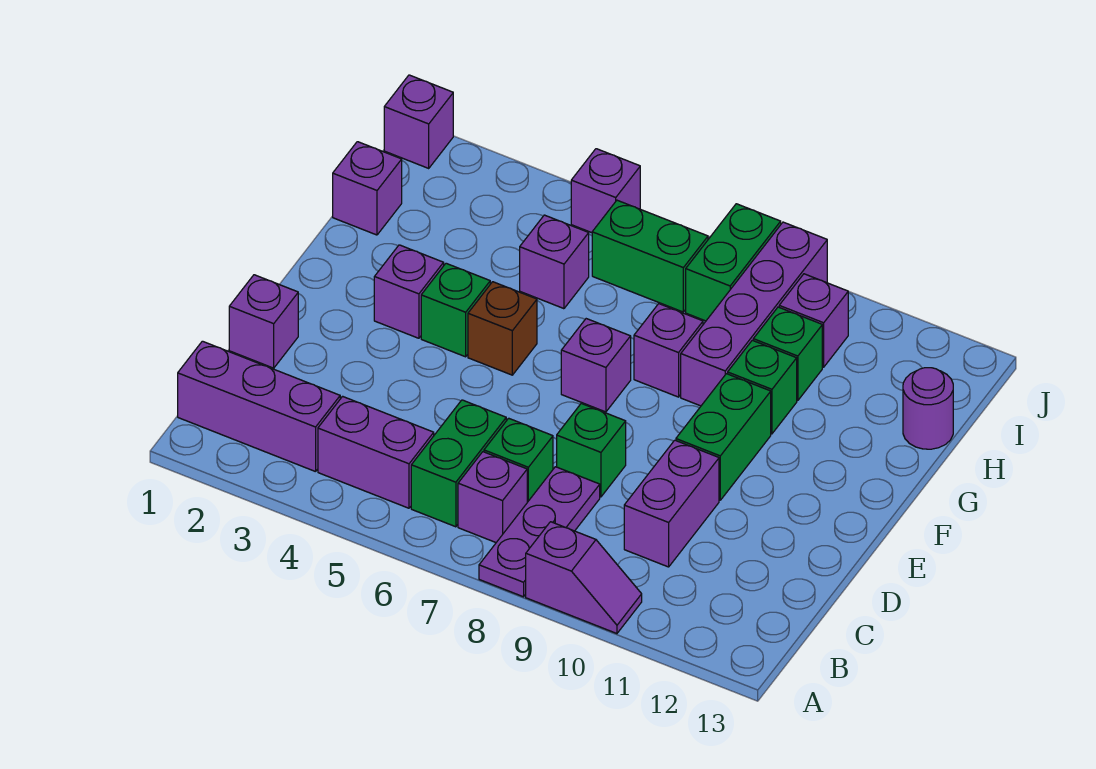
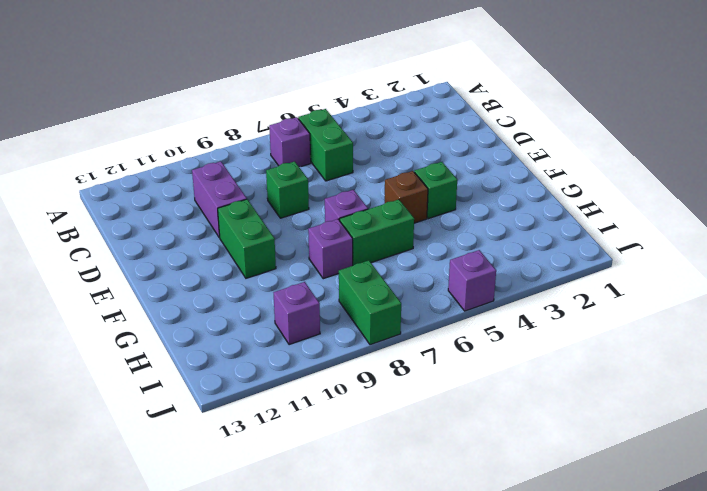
green brick G6:G7 level 1 -> green brick I6:I7 level 1
none -> purple plate A8:C8 level 1
none -> purple slope A9:A10 level 1 top 9
none -> purple brick B1:B3 level 1

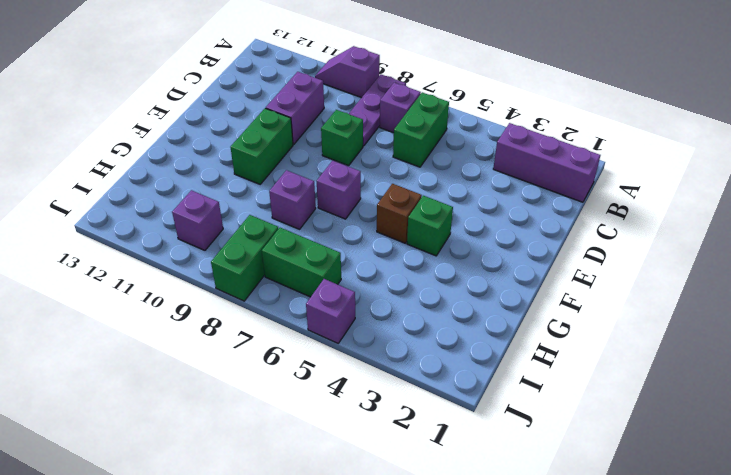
none -> purple brick B4:B5 level 1
none -> green brick C7 level 1
none -> purple brick D1 level 1

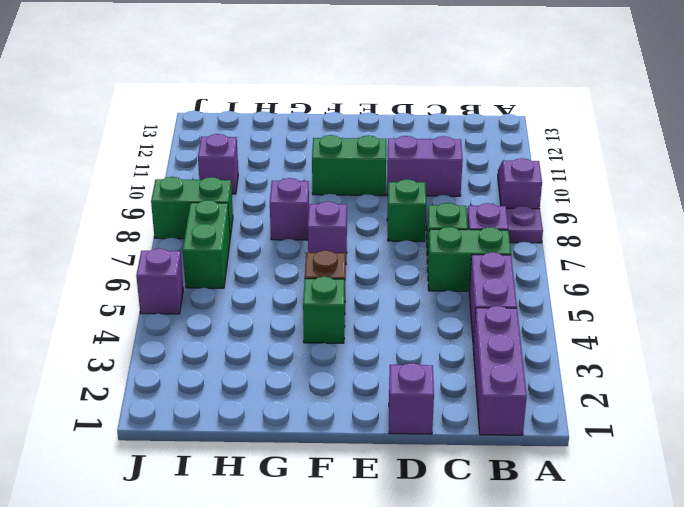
none -> purple brick F3 level 1
none -> purple brick G9:J9 level 1
none -> green brick G10 level 1

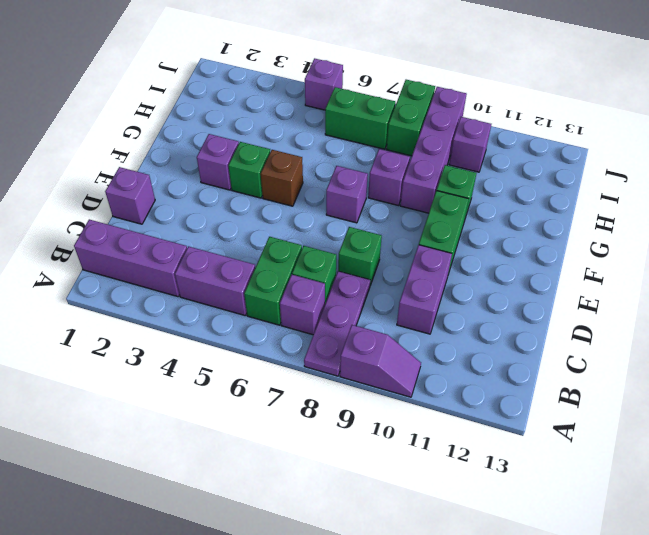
none -> purple brick H1 level 1
none -> purple brick H5 level 1
none -> green brick H10 level 1

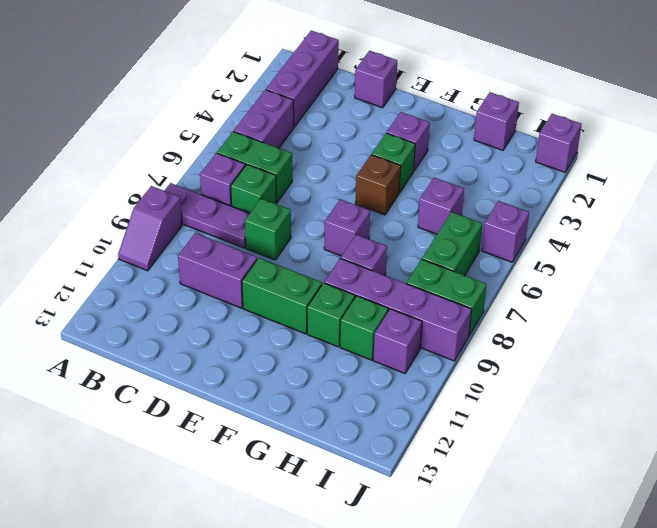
none -> purple round brick H13 level 1

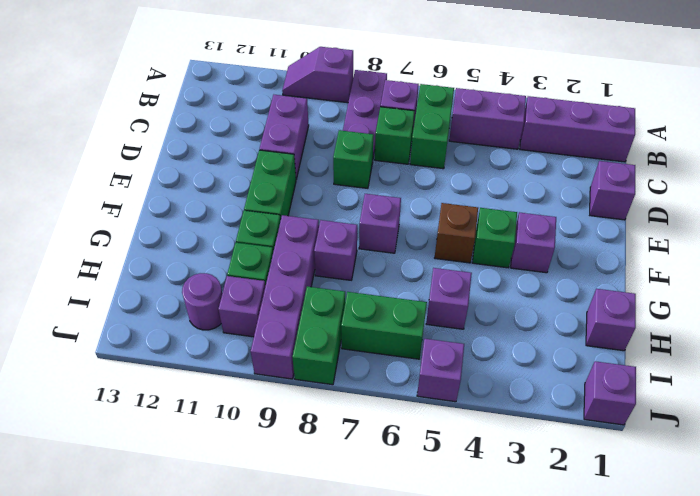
purple round brick I11 level 1 -> purple round brick H13 level 1

